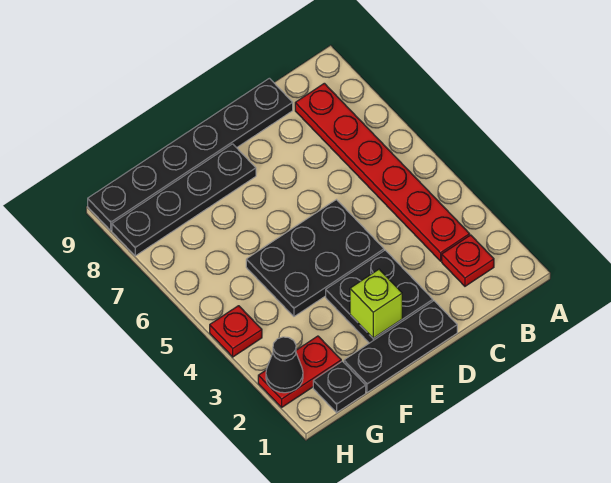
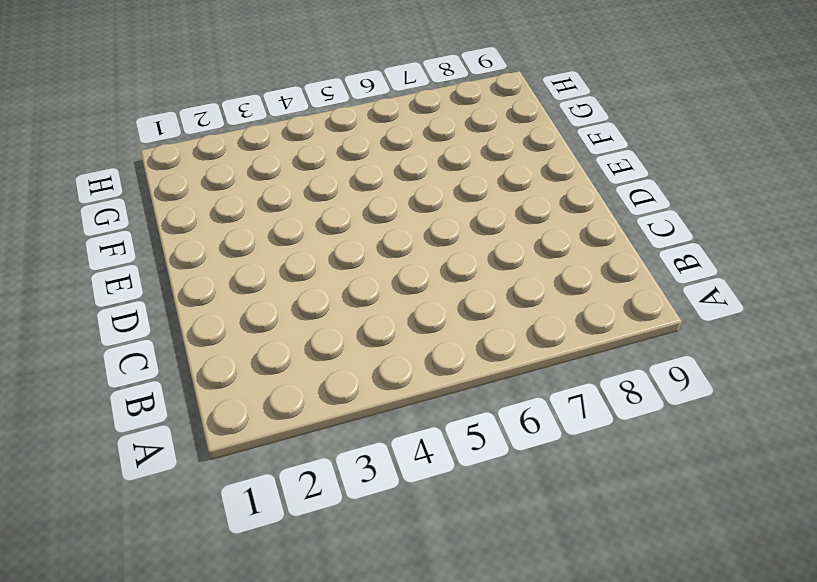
none -> red plate B2 level 1
none -> red plate B3:B8 level 1
none -> black plate C9:H9 level 1

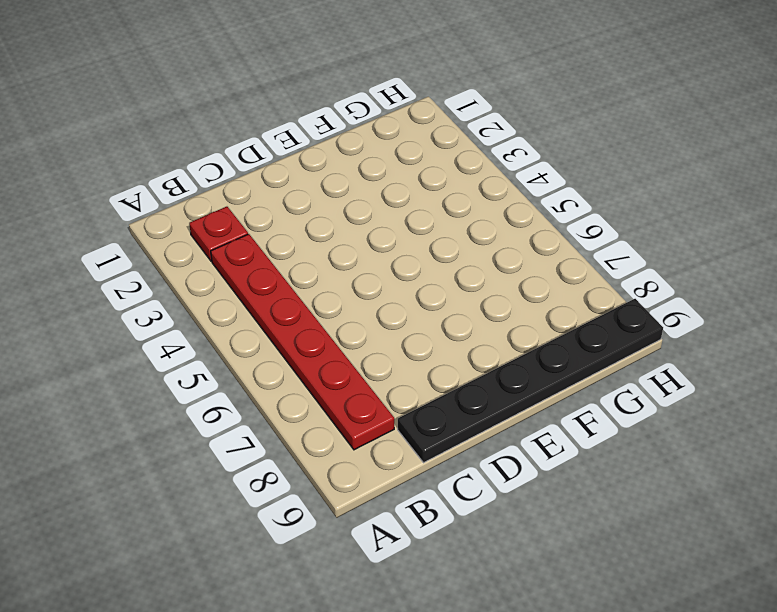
none -> black plate D1:F1 level 1
none -> black plate D2:E3 level 1
none -> black plate D4:F5 level 1

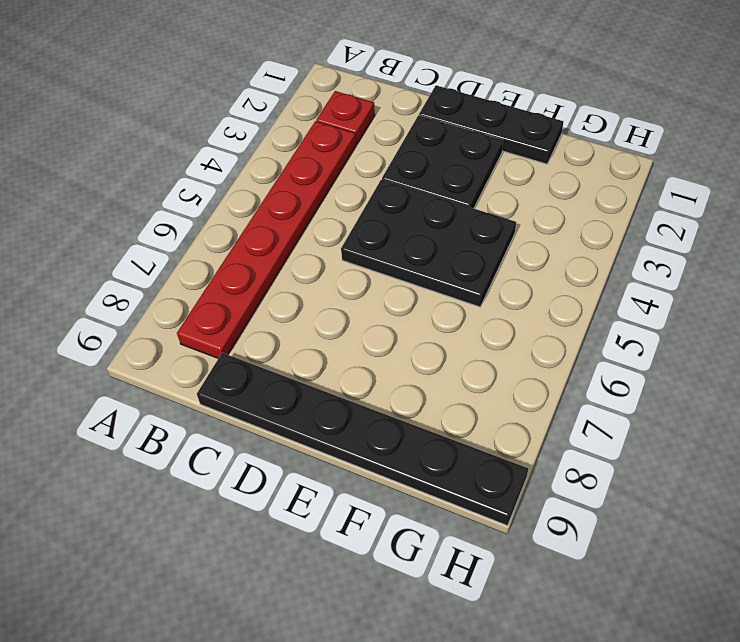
none -> black plate E8:H8 level 1
none -> black plate G1 level 1
none -> red plate G2:H2 level 1

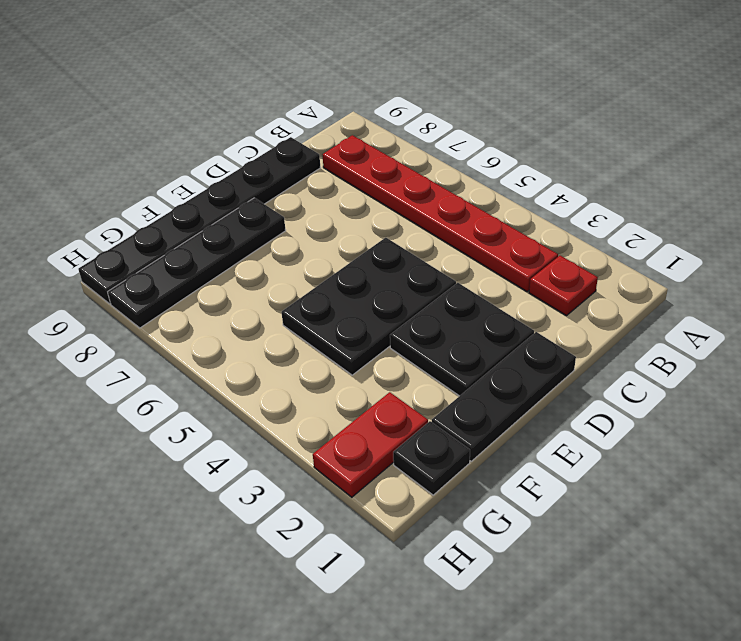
none -> red plate H4 level 1
none -> lime brick E2 level 2
none -> black cone H2 level 2

